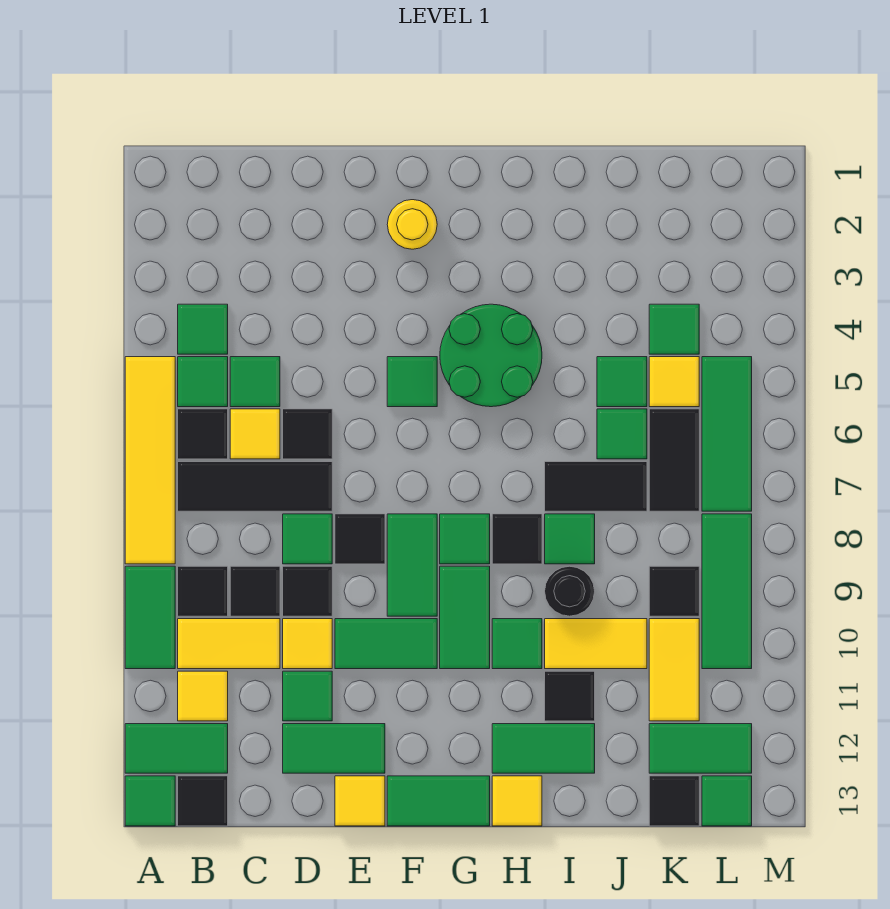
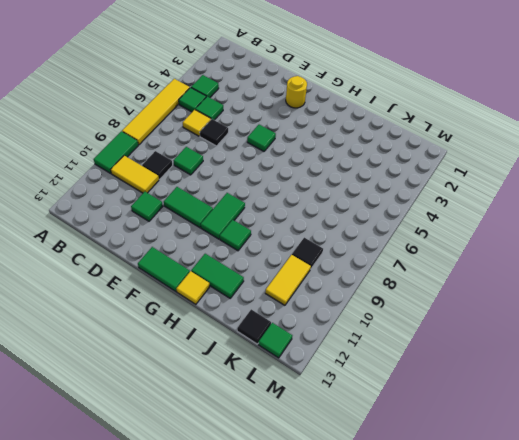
none -> green tile A12:B12 level 1
none -> green tile A13 level 1
none -> black tile B6 level 1
none -> black tile B7:D7 level 1

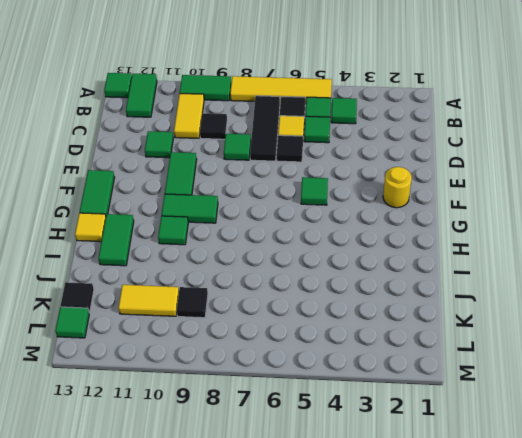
none -> black tile B9 level 1
none -> yellow tile B11 level 1
none -> black tile B13 level 1
none -> black tile D9 level 1

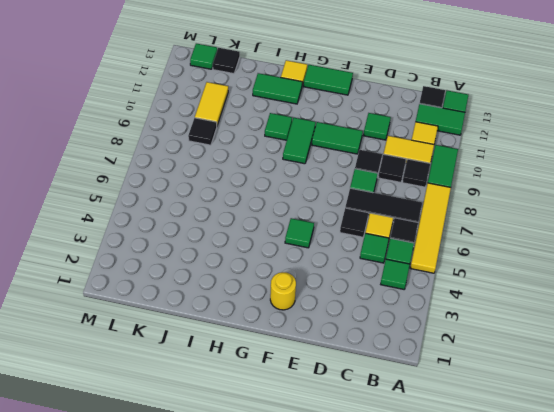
none -> yellow tile D10 level 1
none -> green tile D12:E12 level 1
none -> black tile E8 level 1
none -> yellow tile E13 level 1

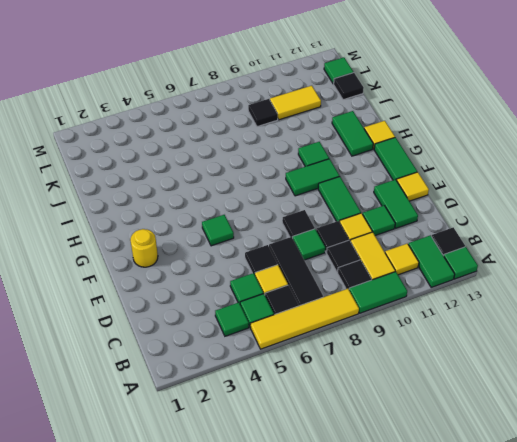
none -> green tile F8:F9 level 1
none -> green round brick G4:H5 level 1
none -> green tile G8 level 1
none -> black tile H8 level 1

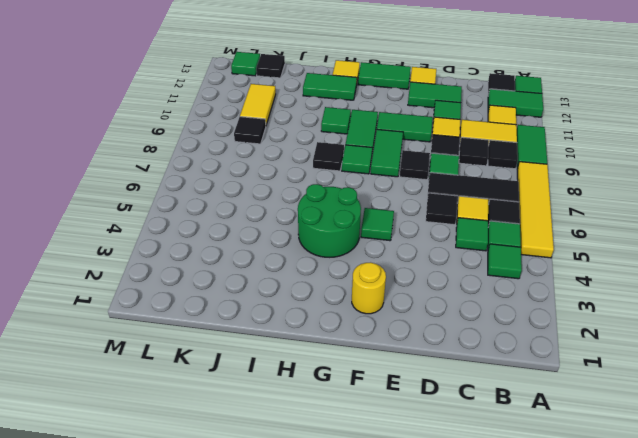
none -> black tile I7:J7 level 1
none -> green tile I8 level 1
none -> black round brick I9 level 1
none -> yellow tile I10:J10 level 1

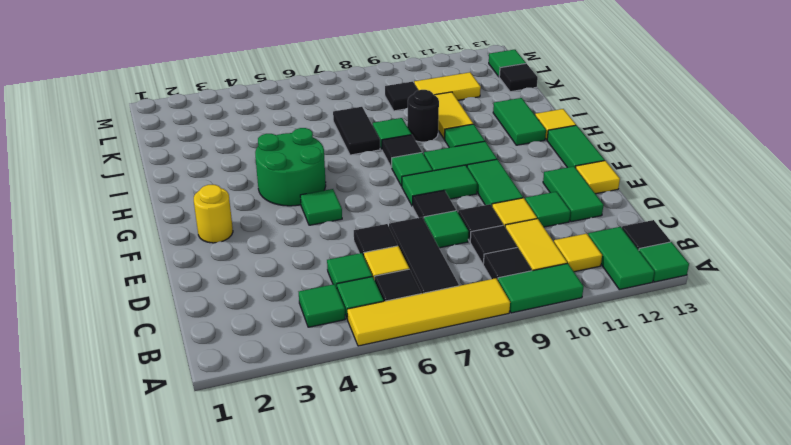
none -> black tile I11 level 1
none -> green tile J5 level 1
none -> green tile J6 level 1
none -> green tile K4 level 1

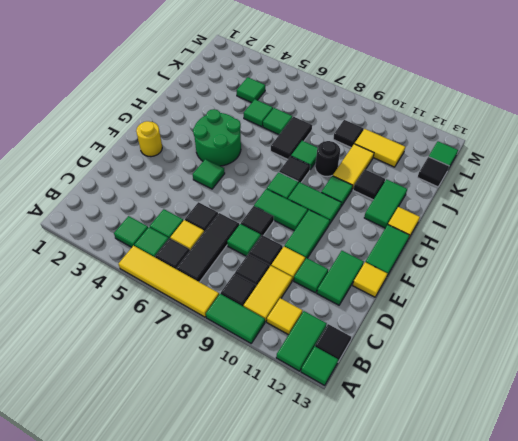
none -> yellow tile K5 level 1
none -> black tile K6:K7 level 1
none -> green tile K12:L12 level 1
none -> green tile L5:L7 level 1

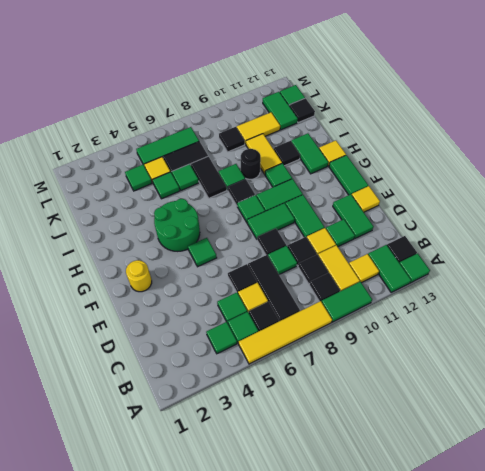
none -> green tile L8:L10 level 1

